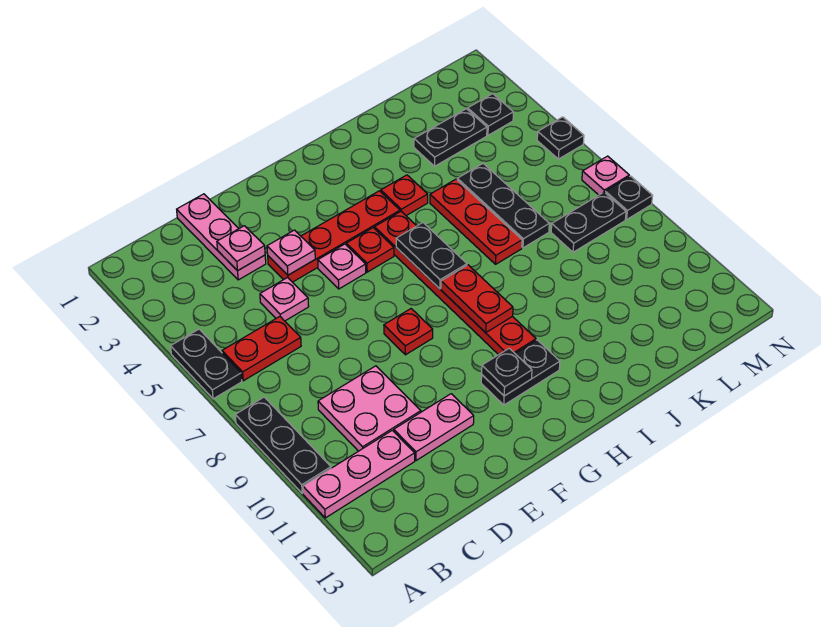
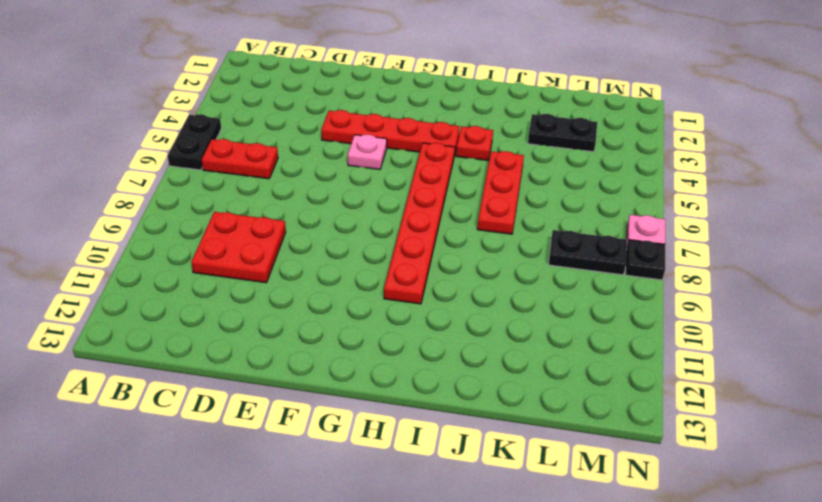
red plate C9:D10 level 1 -> pink plate C9:D10 level 1
none -> black plate A8:A10 level 1
none -> pink plate A11:C11 level 1
none -> pink plate D1:D3 level 1

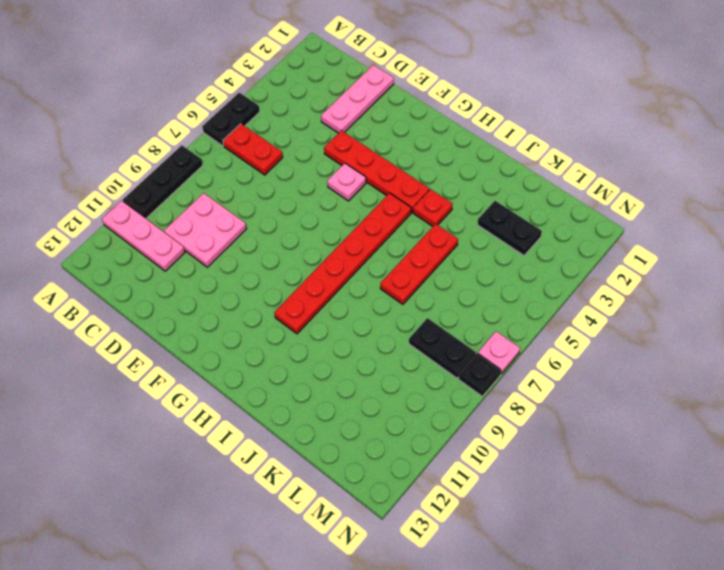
none -> pink plate D5 level 1
none -> pink plate D11:E11 level 1
none -> red plate F8 level 1

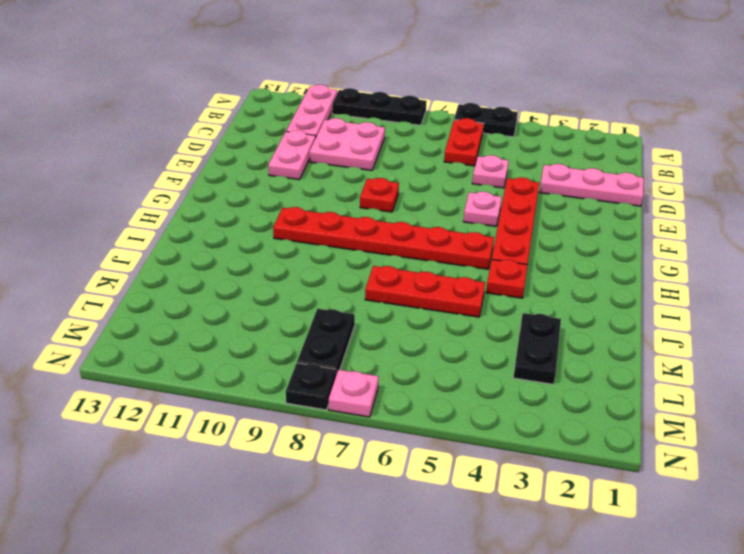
none -> red plate G5 level 1
none -> black plate G11:H11 level 1
none -> black plate K5:K7 level 1

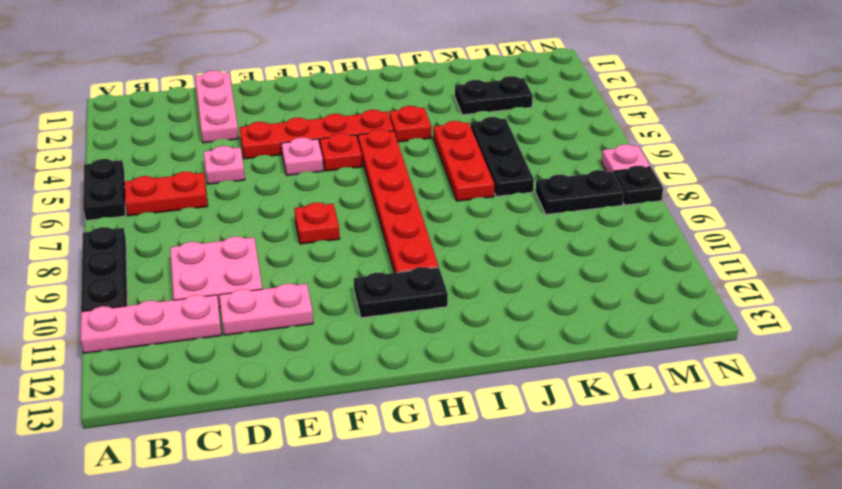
none -> black plate M3 level 1
none -> black plate N5 level 1
none -> pink plate D3 level 2

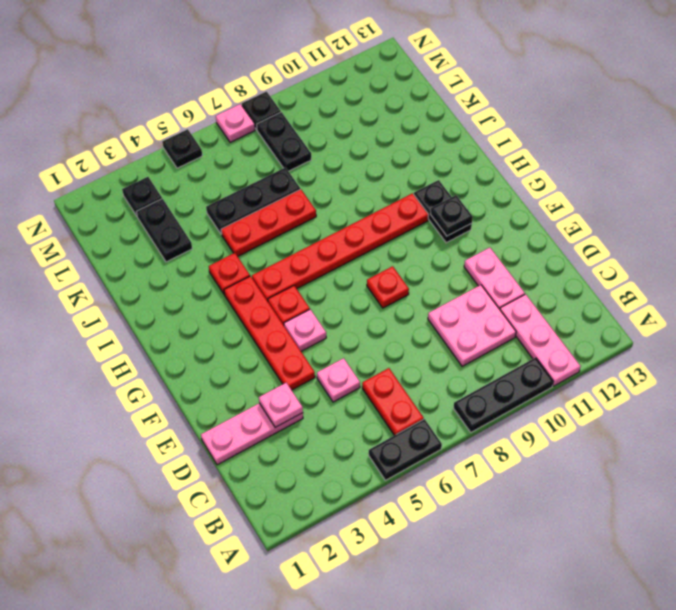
none -> pink plate E4 level 2
none -> black plate H6:H7 level 2
none -> red plate H8:H9 level 2

